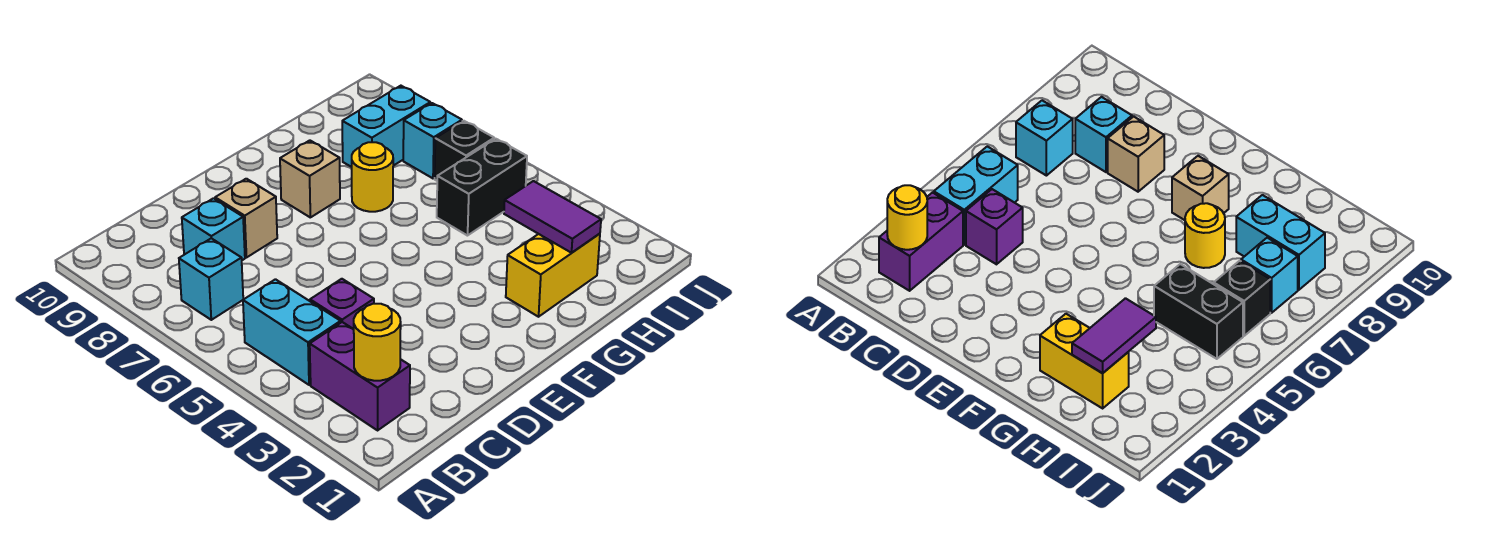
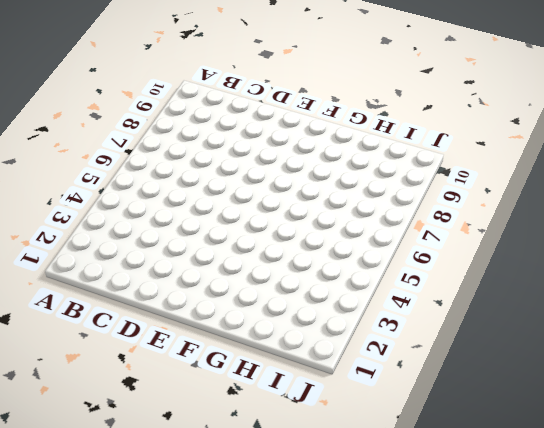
none -> purple brick B2:B3 level 1
none -> cyan brick B4:B5 level 1
none -> cyan brick B7 level 1

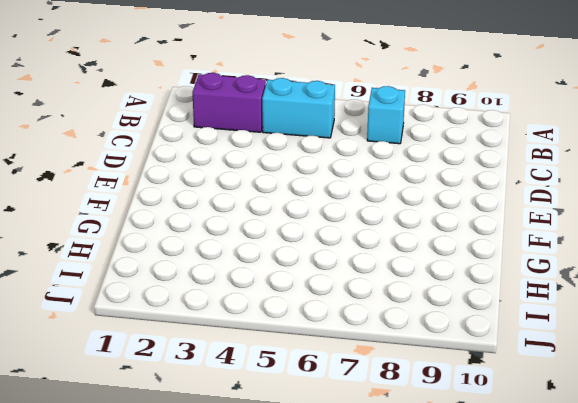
none -> purple brick C4 level 1
none -> cyan brick C8 level 1
none -> tan brick D8 level 1

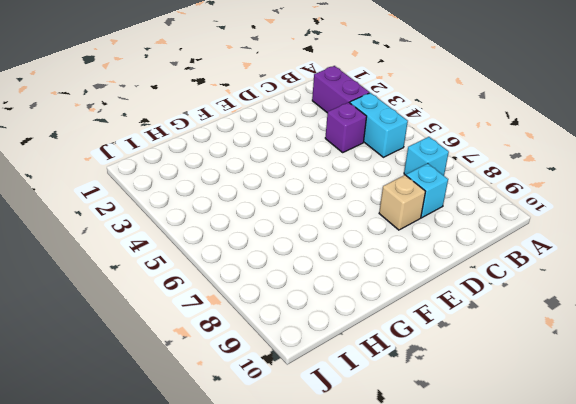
none -> tan brick F8 level 1
none -> yellow brick G2:H2 level 1
none -> yellow round brick G7 level 1

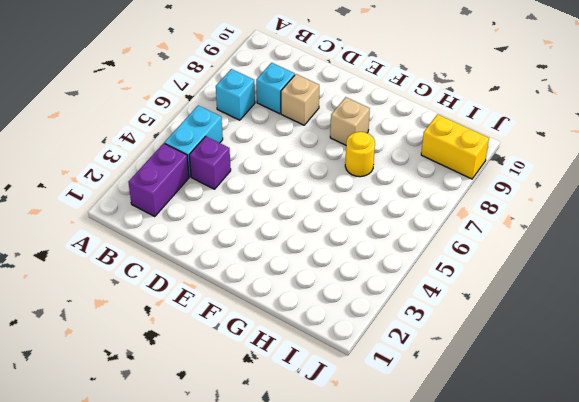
yellow brick I9:J9 level 1 -> yellow brick G2:H2 level 1
none -> black brick H5:I5 level 1
none -> cyan brick H8:I8 level 1
none -> black brick I6 level 1

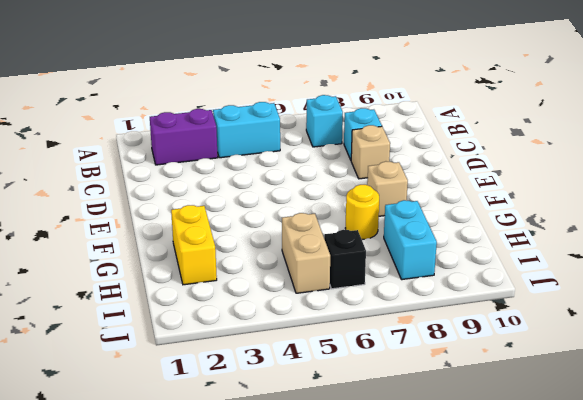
tan brick H5:I5 level 1 -> black brick H5:I5 level 1
none -> purple brick C4 level 1
none -> cyan brick I7 level 1
none -> yellow round brick B2 level 2

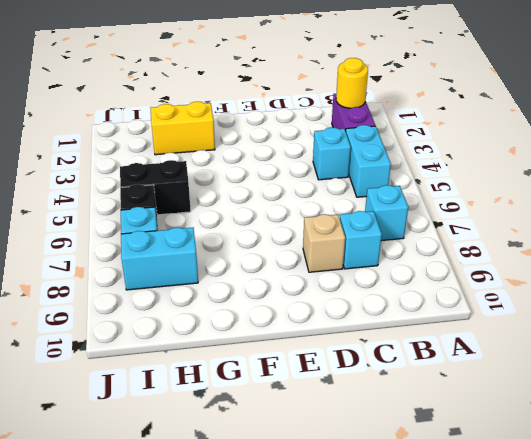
cyan brick C4 level 1 -> purple brick C4 level 1
none -> tan brick F8 level 1
none -> yellow round brick G7 level 1
none -> purple tile H2:H3 level 2

